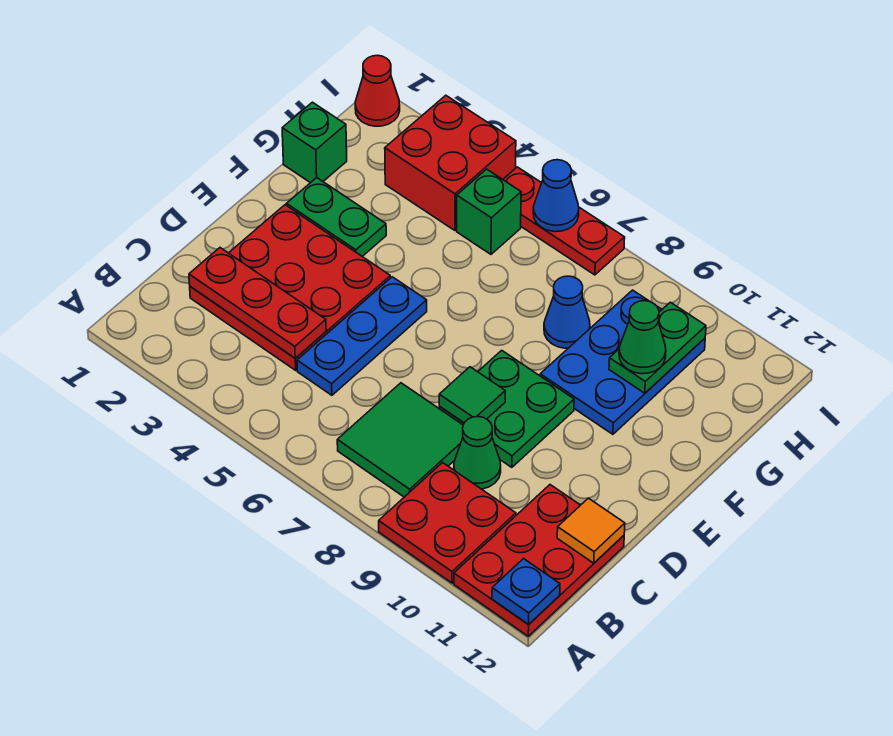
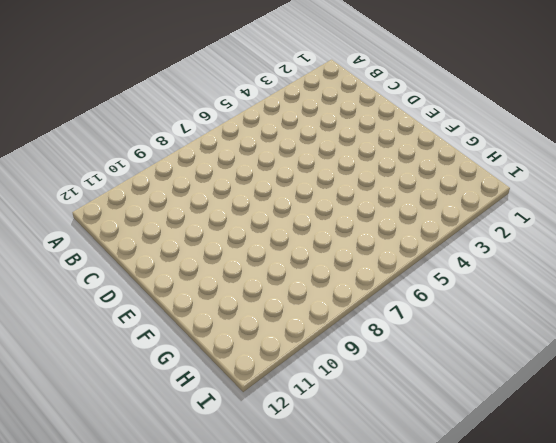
none -> red plate A9:B10 level 1
none -> red plate A11:C12 level 1
none -> green tile B7:C8 level 1

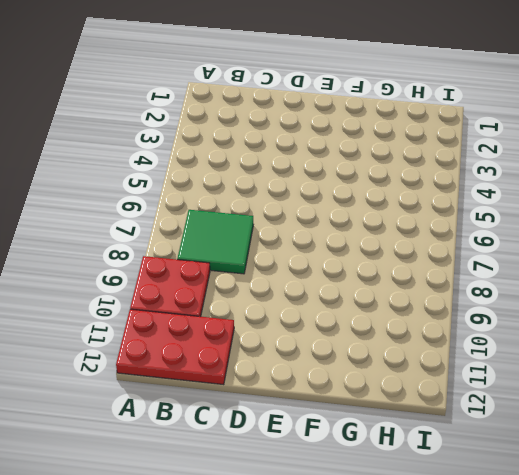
none -> red plate C2:E4 level 1
none -> blue plate C5:E5 level 1
none -> green cone C9 level 1

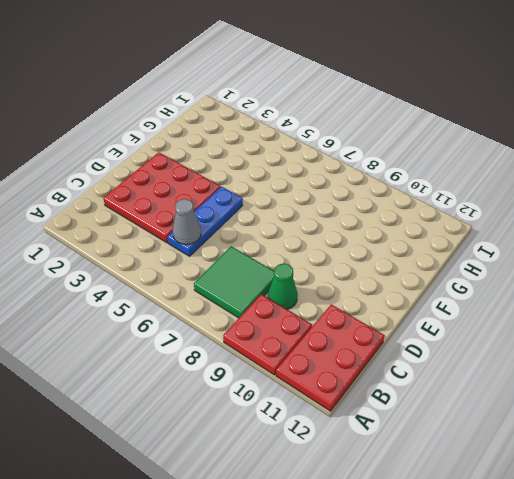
grey cone C5 level 2 -> none
none -> green plate D8:E9 level 1
none -> green plate F2:F3 level 1
none -> blue plate F9:H10 level 1

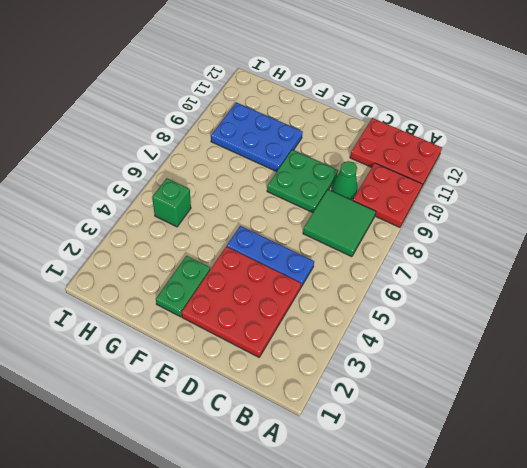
none -> green brick G1 level 1
none -> blue cone G8 level 1
none -> red brick H3:I4 level 1

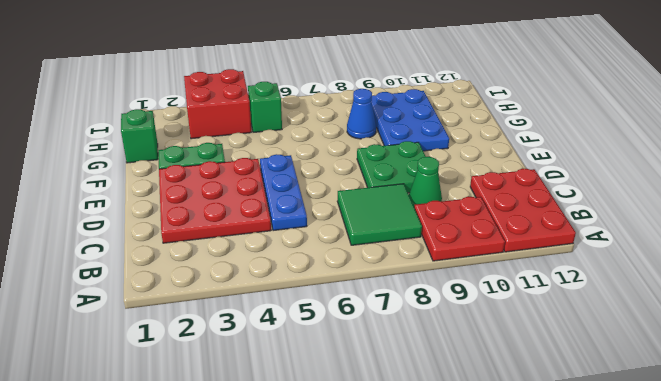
none -> red cone I1 level 1
none -> red plate I5:I7 level 1
none -> blue plate A12 level 2

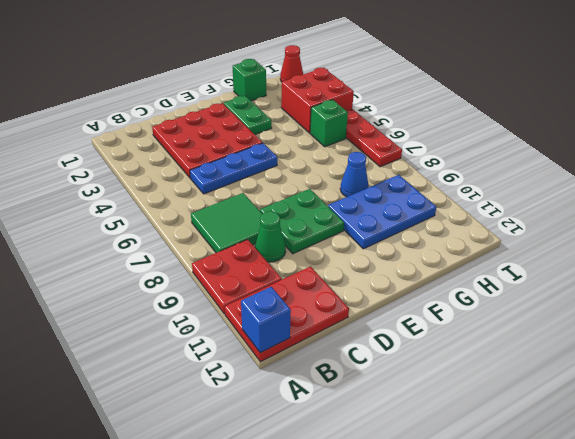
blue brick A12 level 2 -> blue plate A12 level 2
none -> red plate C2:C4 level 2
none -> orange tile C12 level 2
none -> green tile D8 level 2

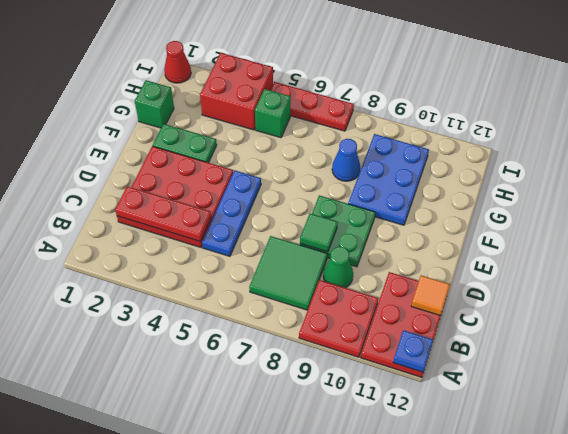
none -> green plate G10:H10 level 2
none -> blue cone I6 level 2
none -> green cone G10 level 3

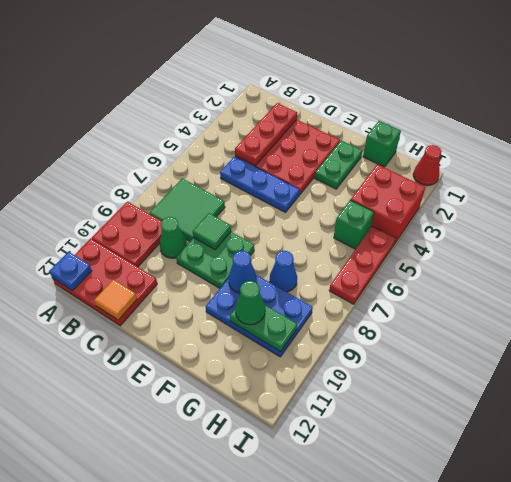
blue cone F9 level 2 -> blue cone I6 level 2

